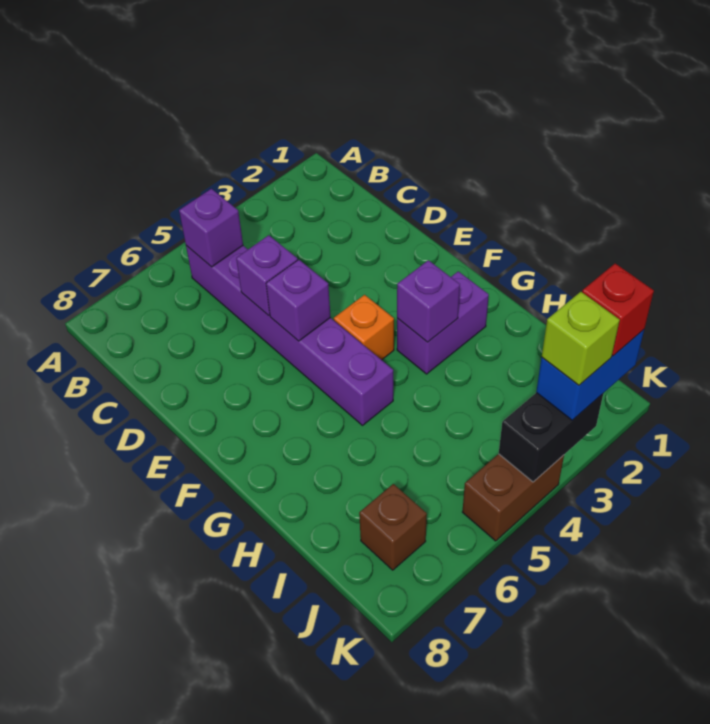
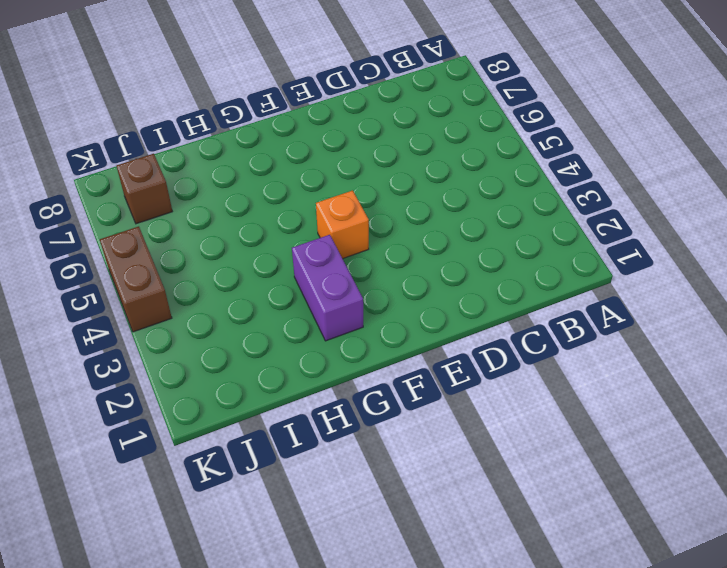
none -> purple brick B5:G5 level 1
none -> purple brick B5 level 2
none -> purple brick D5 level 2

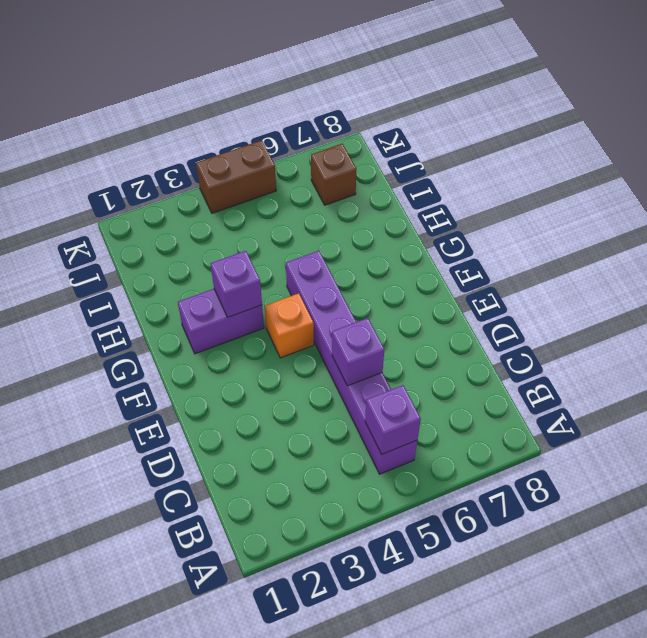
none -> purple brick E5 level 2
none -> black brick K3:K4 level 2
none -> blue brick K2:K3 level 3

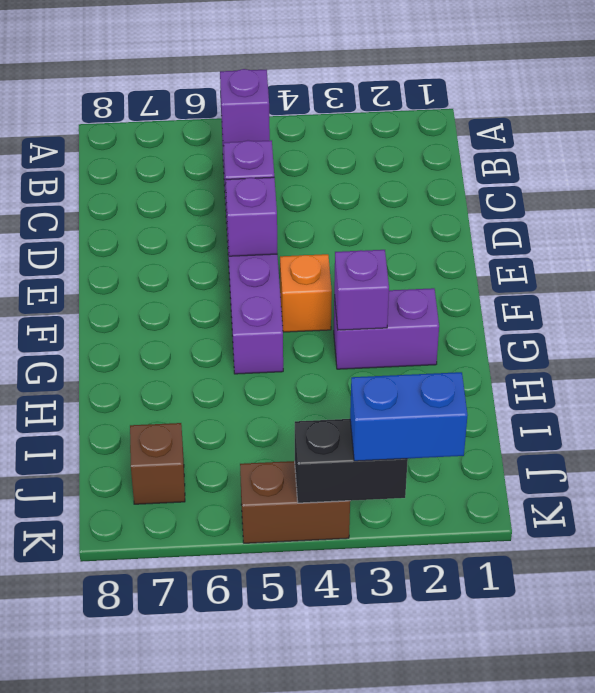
none -> red brick K2 level 4
none -> lime brick K3 level 4

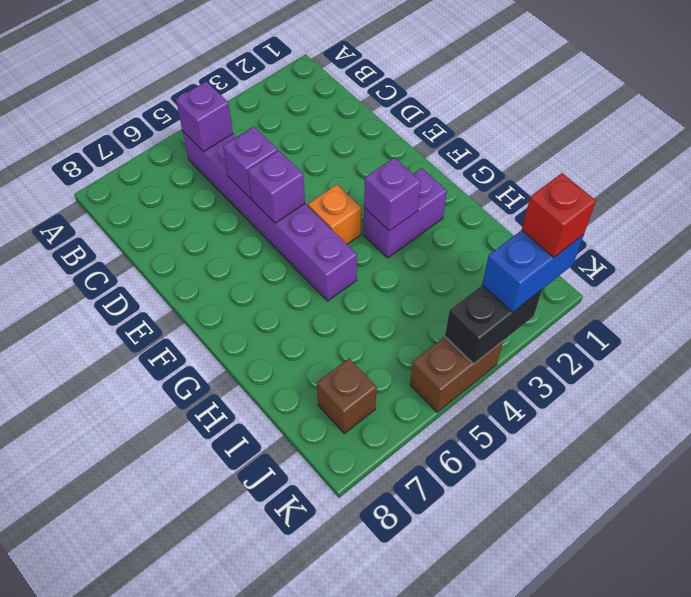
none -> lime brick K3 level 4

